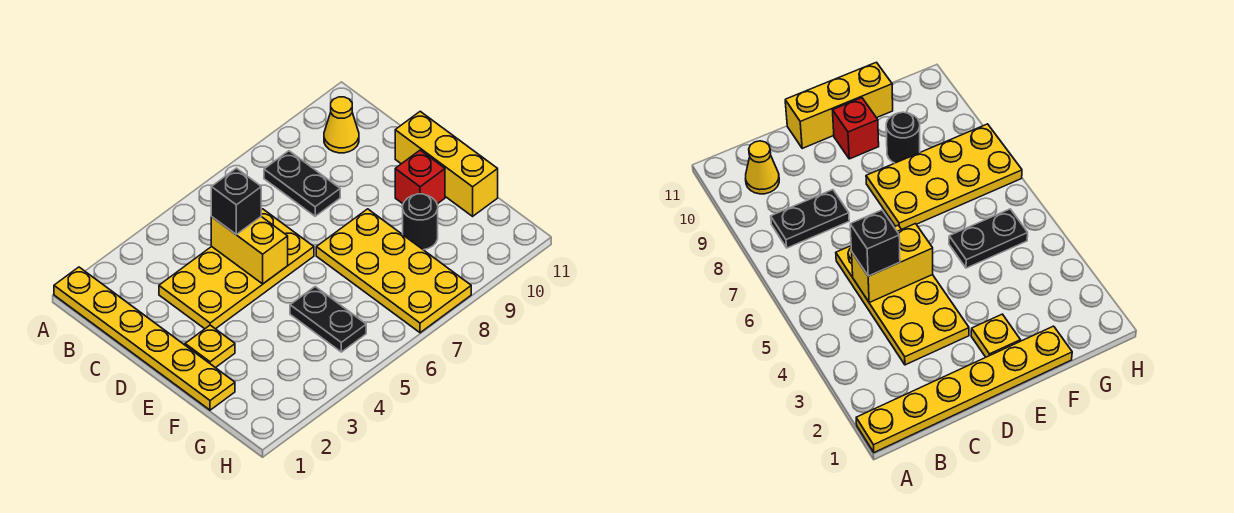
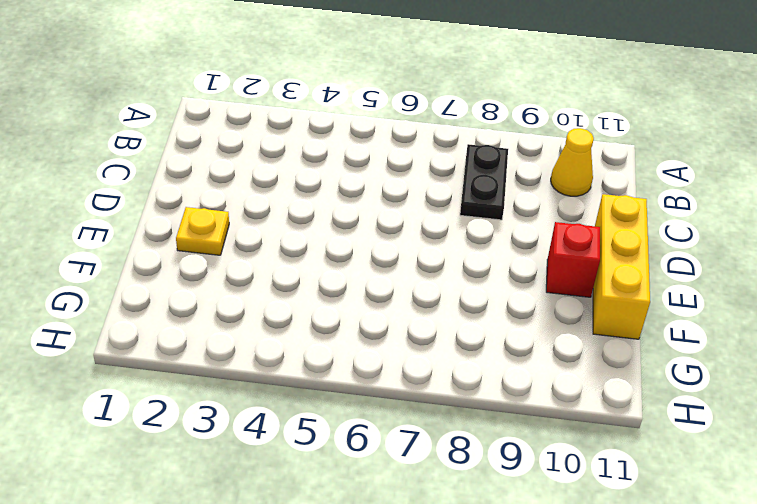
none -> yellow plate A1:F1 level 1
none -> yellow plate C3:D6 level 1
none -> yellow plate E7:H8 level 1

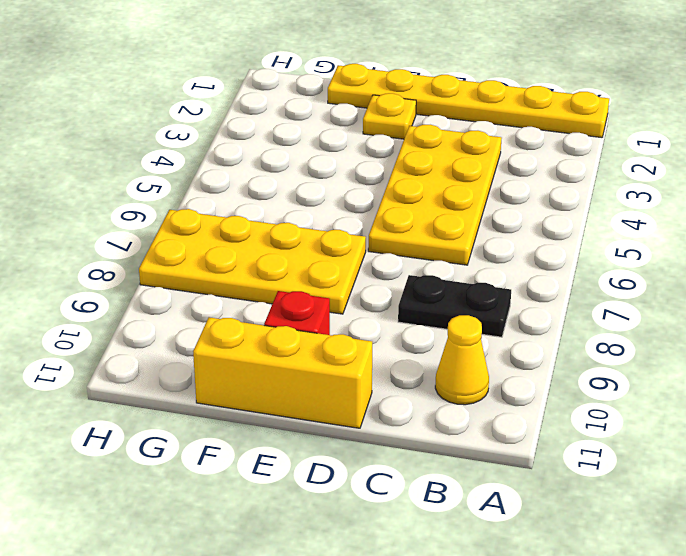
none -> black plate F5:G5 level 1
none -> black round brick F9 level 1
none -> yellow brick C5:D5 level 2

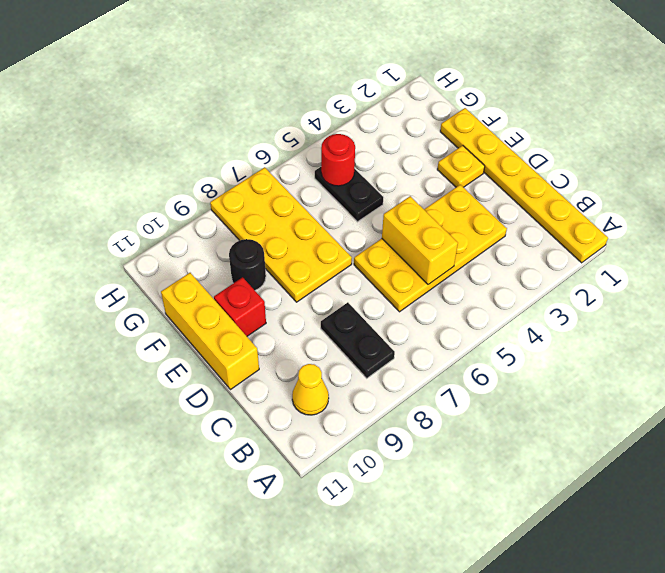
red round brick G5 level 2 -> none
none -> black brick C5 level 3

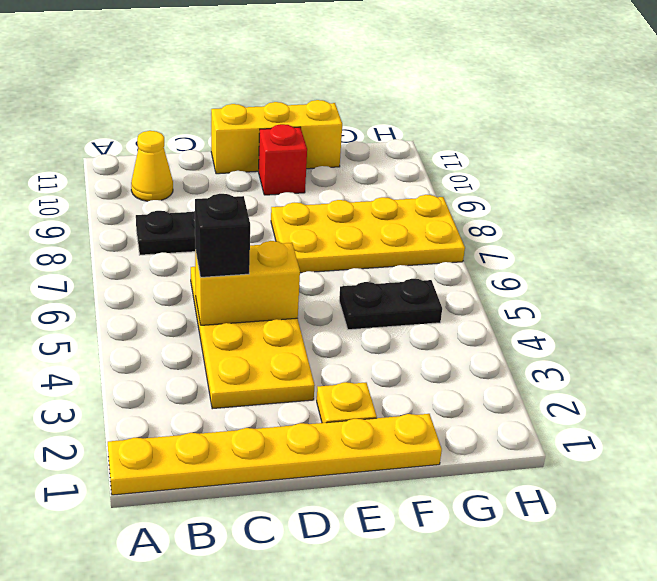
none -> black round brick F9 level 1

